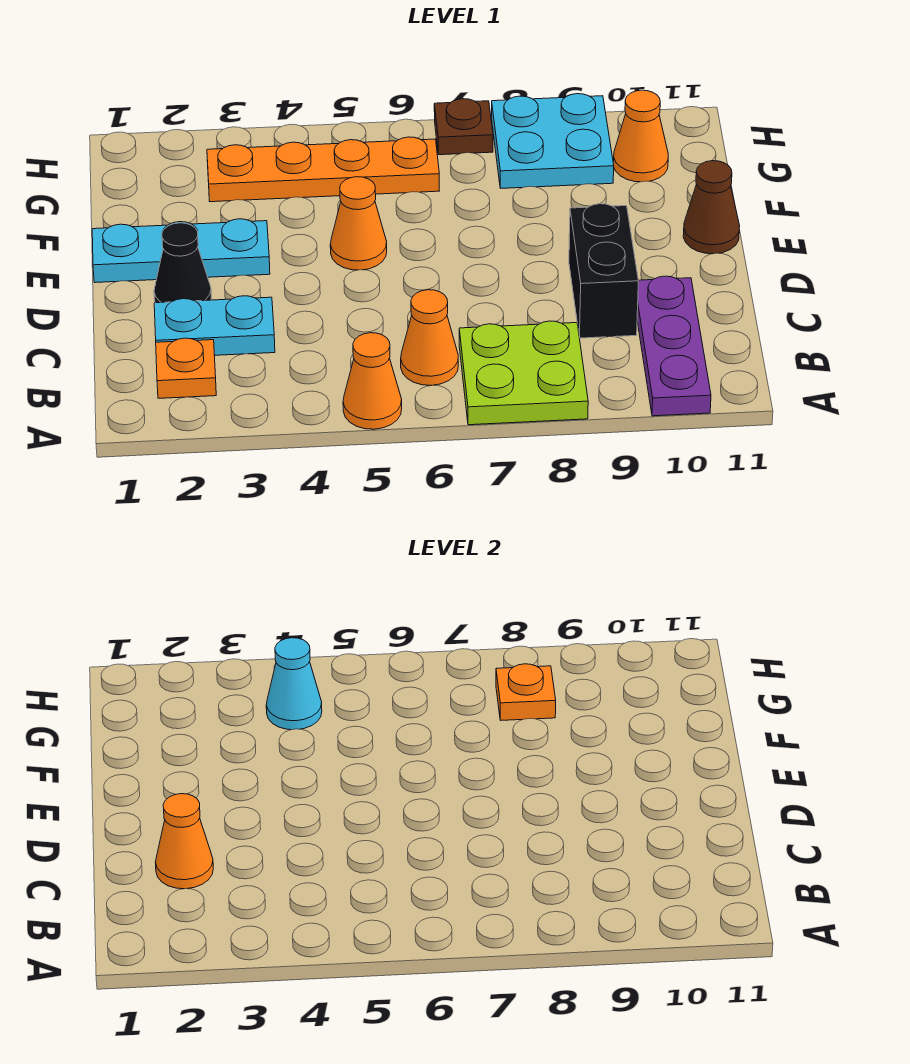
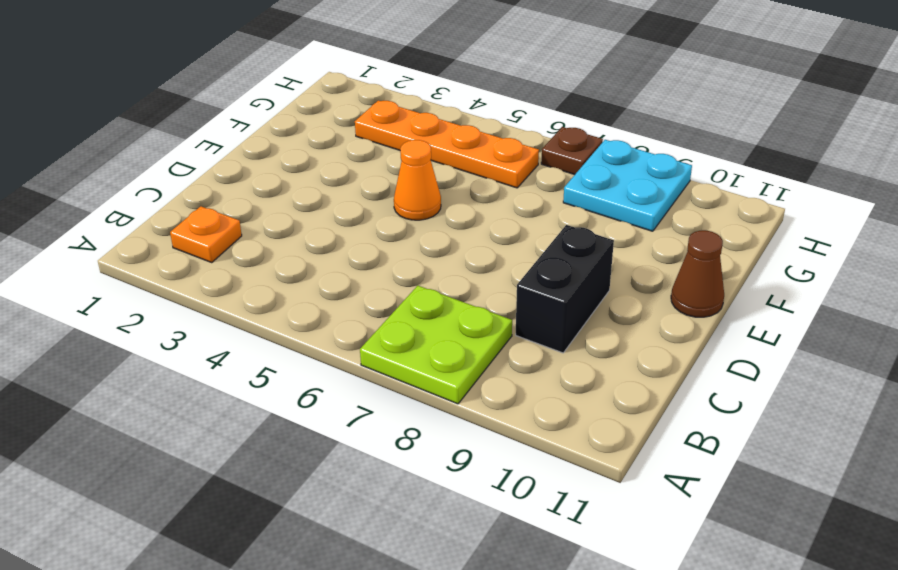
none -> orange cone A5 level 1
none -> purple plate A10:C10 level 1
none -> orange cone B6 level 1

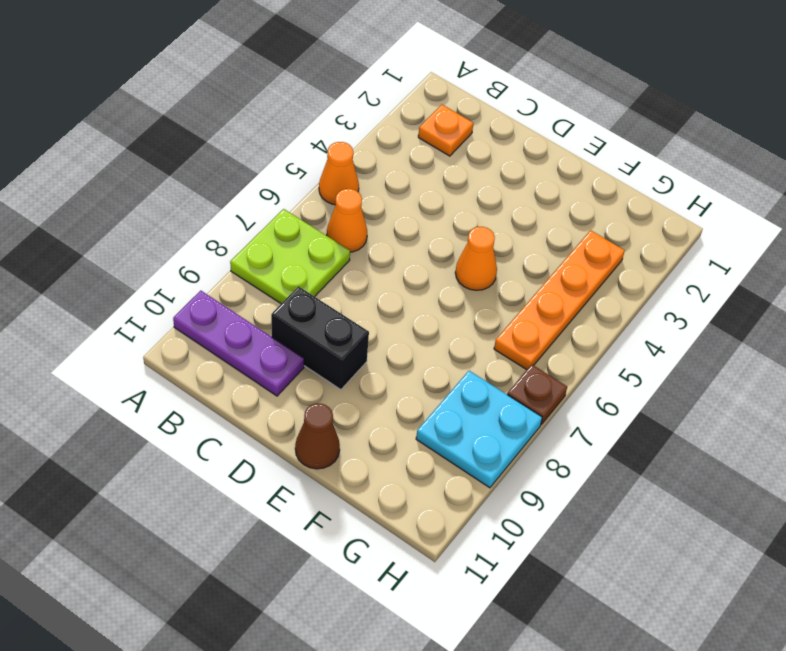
none -> cyan plate C2:C3 level 1
none -> black cone D2 level 1
none -> cyan plate E1:E3 level 1

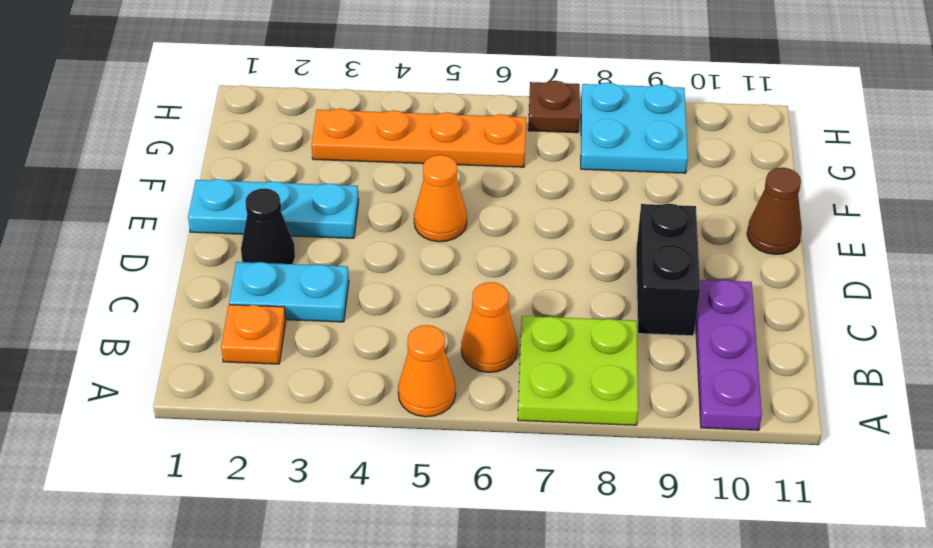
none -> orange cone G10 level 1
none -> orange cone C2 level 2
none -> cyan cone G4 level 2

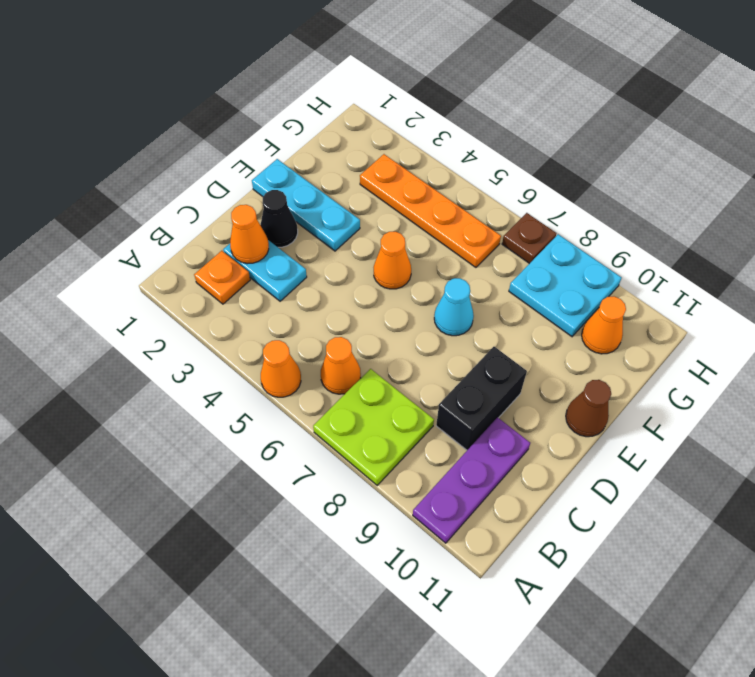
cyan cone E7 level 1 -> cyan cone G4 level 2
none -> orange plate G8 level 2

